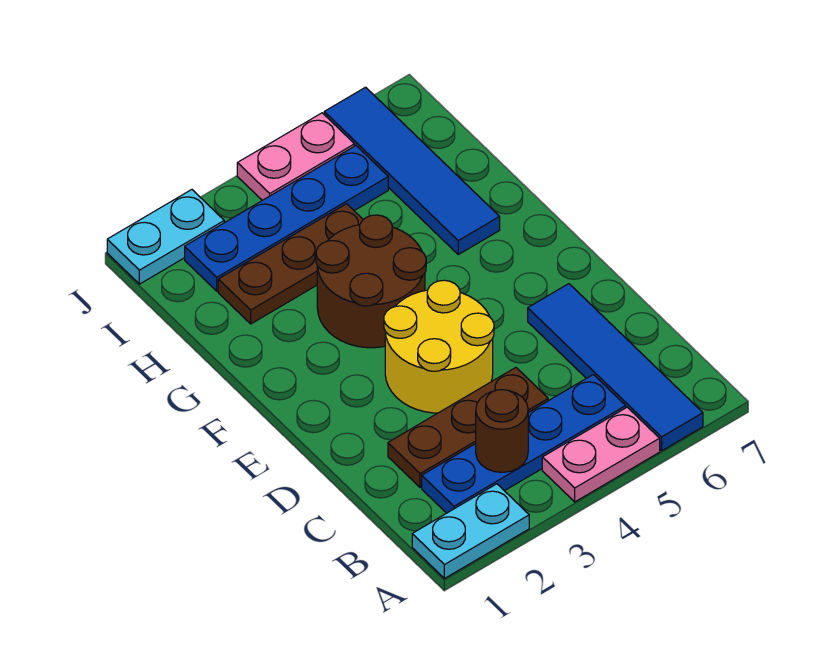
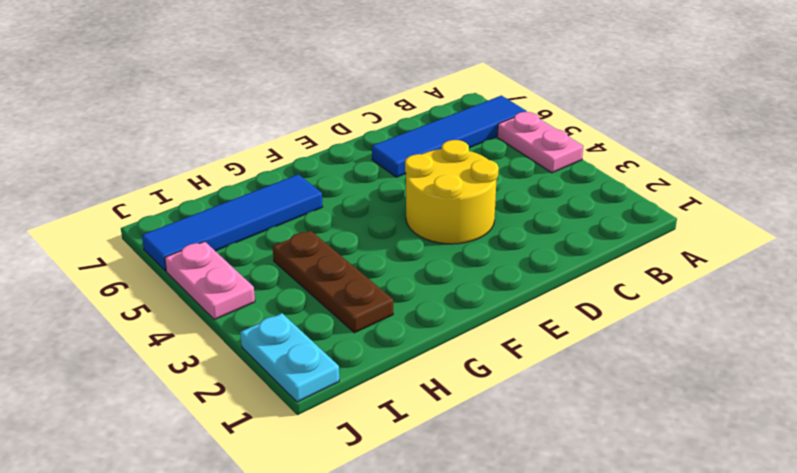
none -> cyan plate A1:A2 level 1
none -> blue plate B2:B5 level 1
none -> brown plate C2:C4 level 1

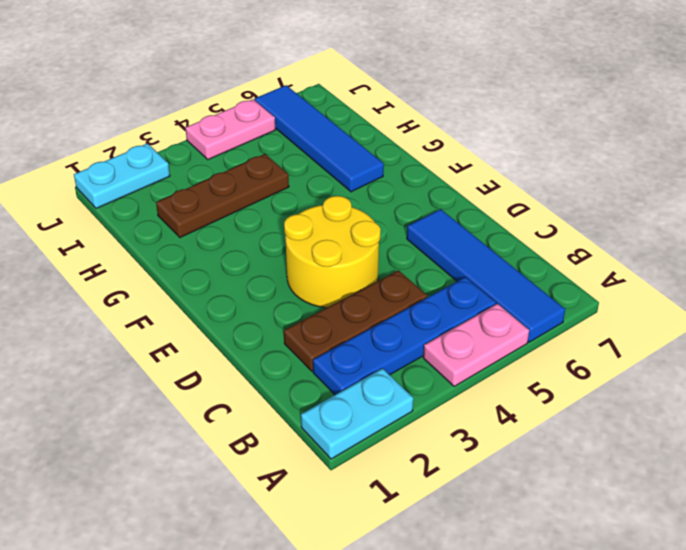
none -> brown round brick F3:G4 level 1
none -> blue plate I2:I5 level 1
none -> brown round brick B3 level 2

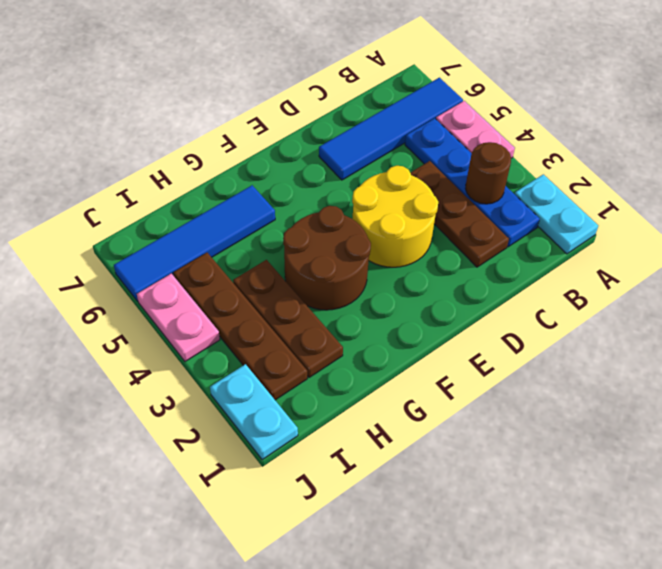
brown plate I2:I5 level 1 -> blue plate I2:I5 level 1

